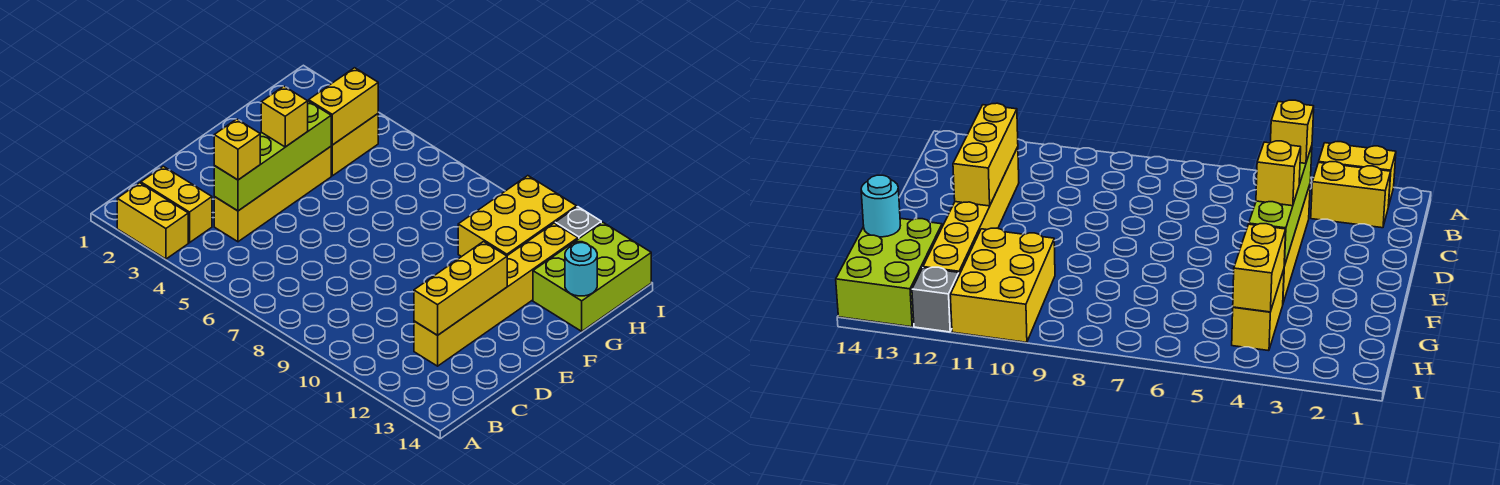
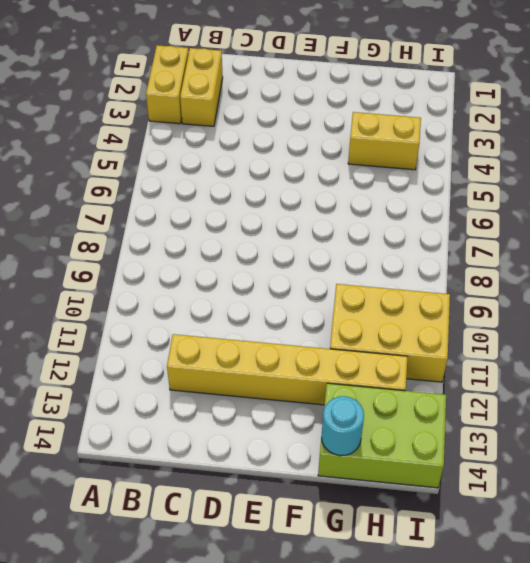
none -> yellow brick C4:F4 level 1
none -> grey brick I12 level 1
none -> lime brick C4:F4 level 2

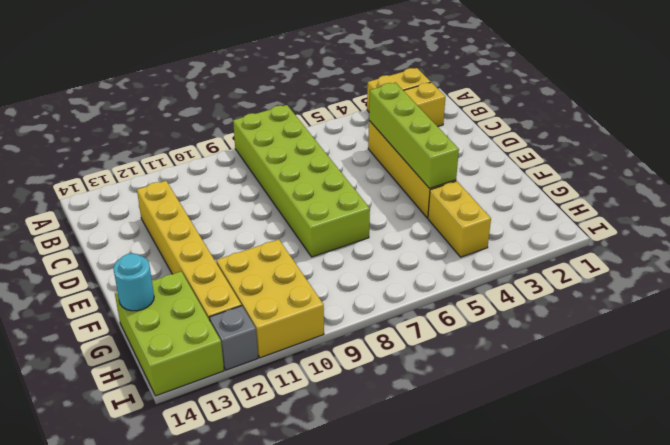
lime brick A7:F8 level 1 -> none
none -> yellow brick C12:E12 level 2
none -> yellow brick G4:H4 level 2
none -> yellow brick C4 level 3

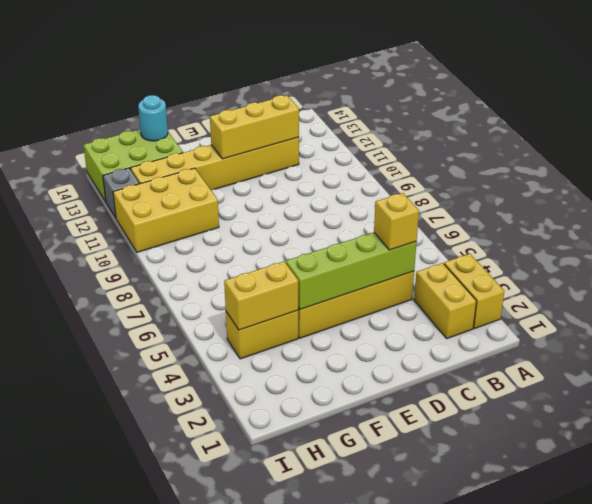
none -> yellow brick E4 level 3

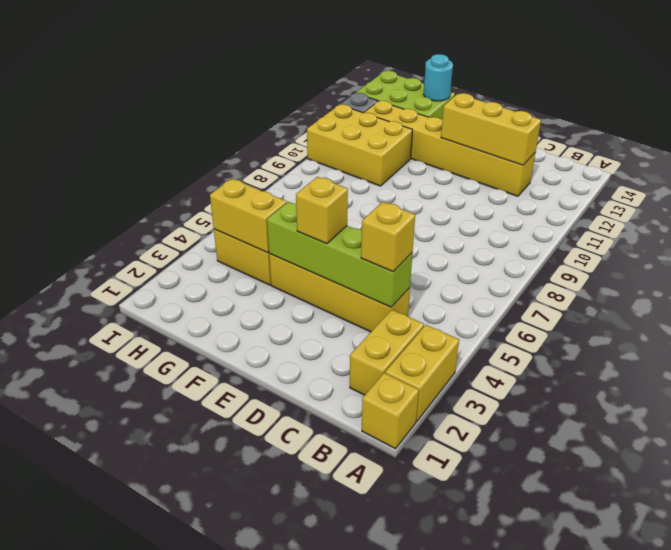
yellow brick A1 level 1 -> none

